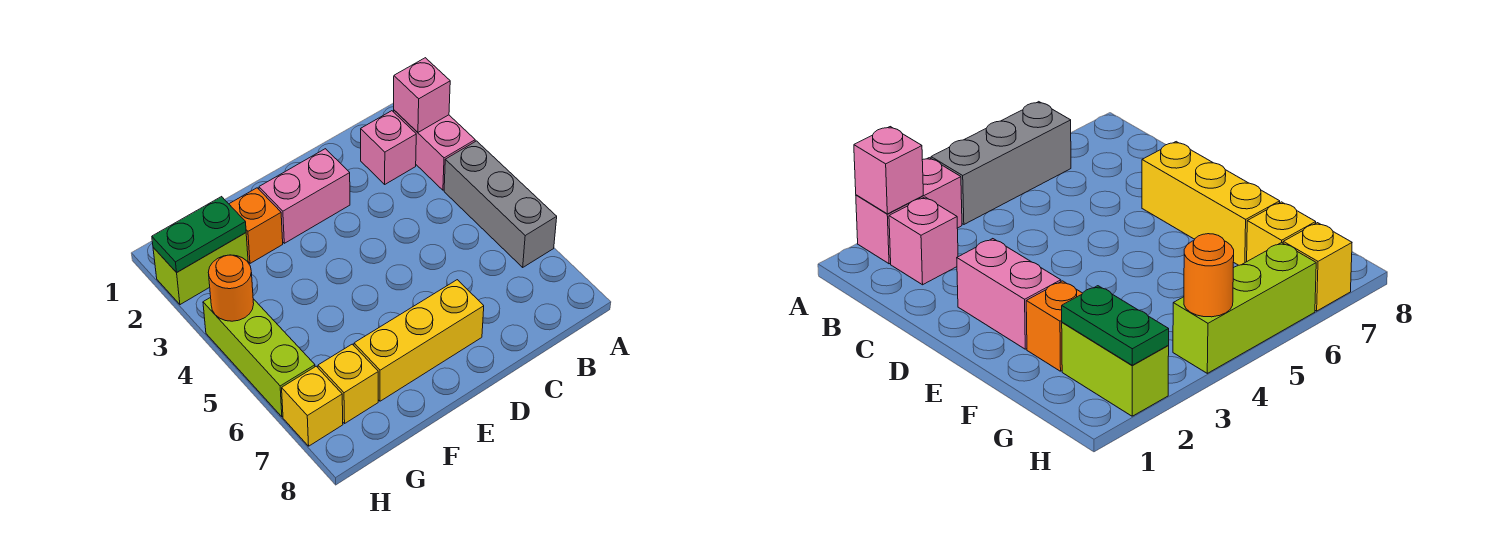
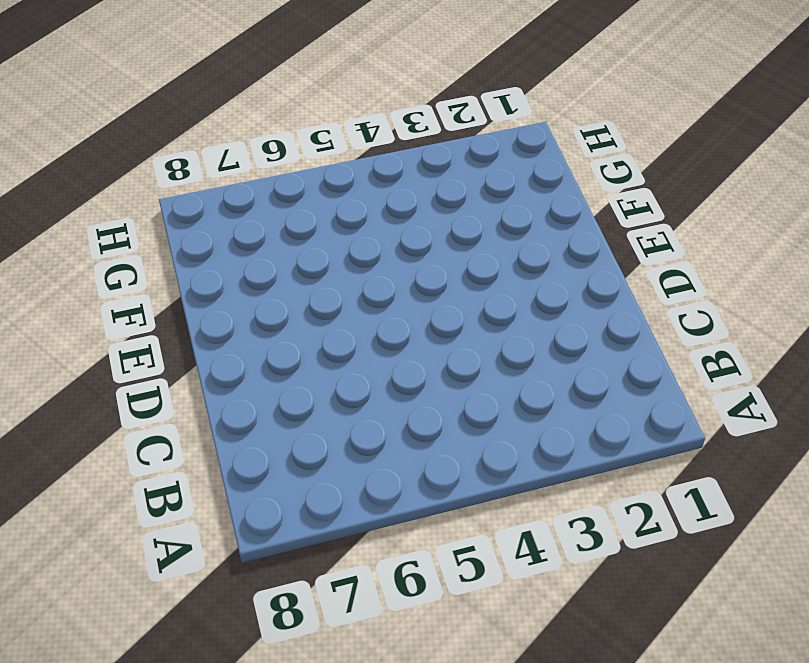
none -> pink brick A2:A3 level 1
none -> grey brick A4:A6 level 1
none -> pink brick B2 level 1

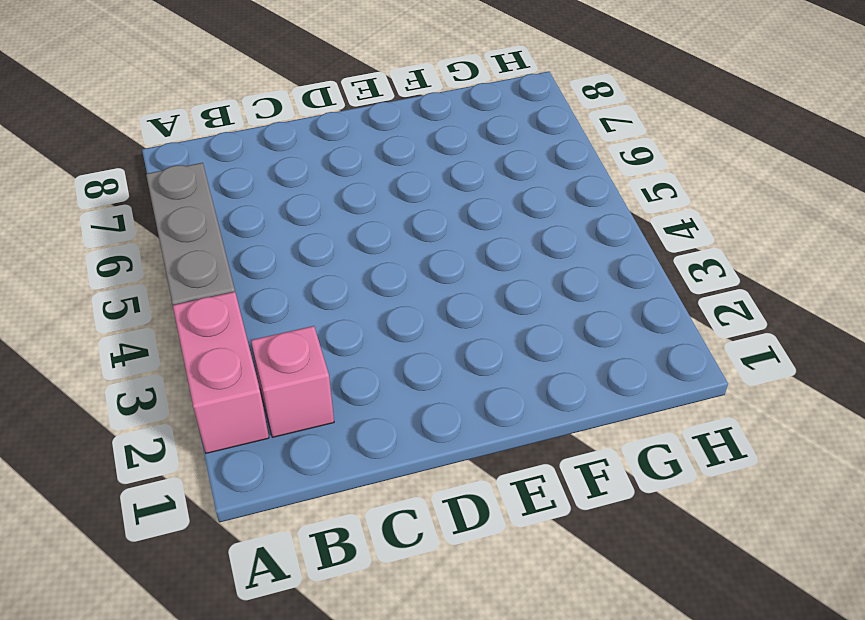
none -> pink brick D2:E2 level 1
none -> yellow brick D7:F7 level 1
none -> orange brick F2 level 1

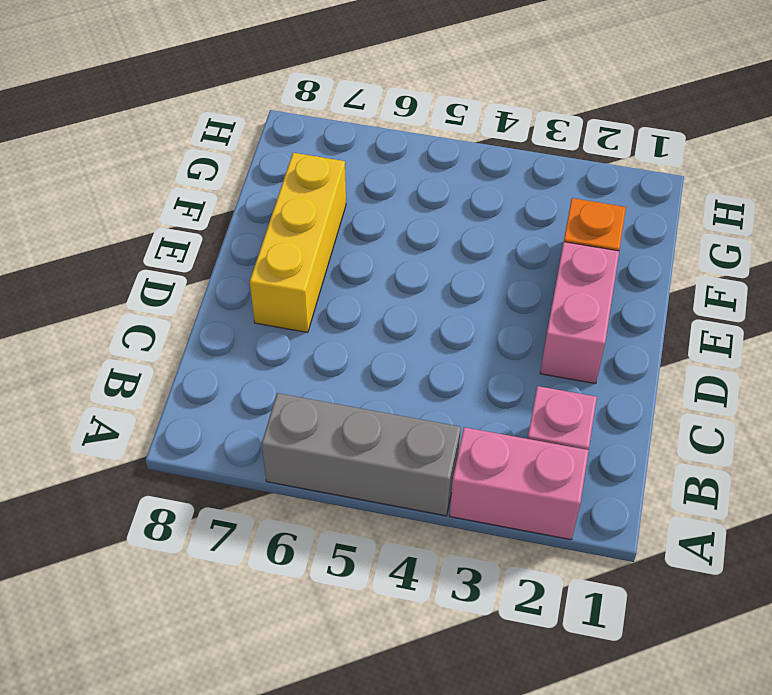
none -> lime brick G2:H2 level 1
none -> yellow brick G7 level 1
none -> lime brick H4:H6 level 1

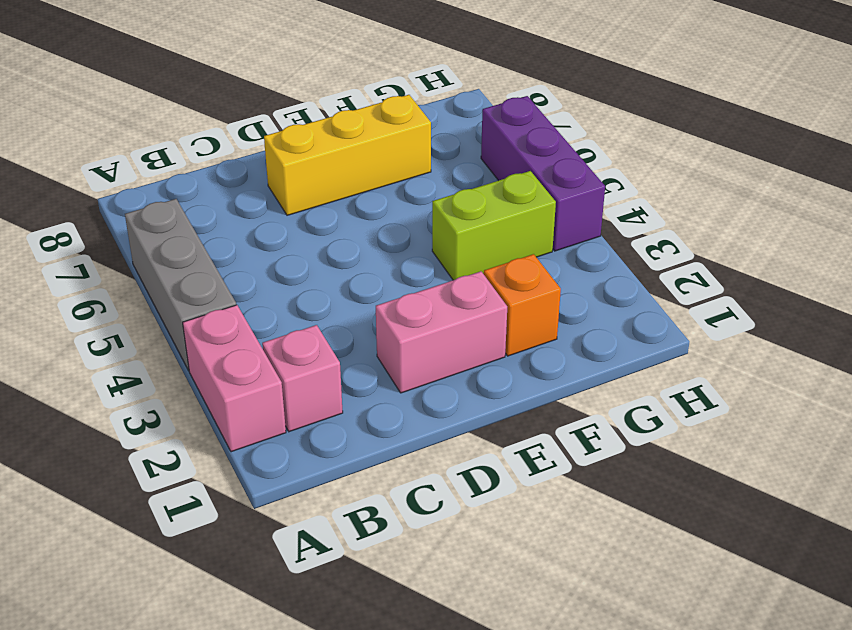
lime brick F4:G4 level 1 -> lime brick G2:H2 level 1
purple brick H4:H6 level 1 -> lime brick H4:H6 level 1
none -> yellow brick G7 level 1
none -> yellow brick H7 level 1
none -> pink brick A2 level 2

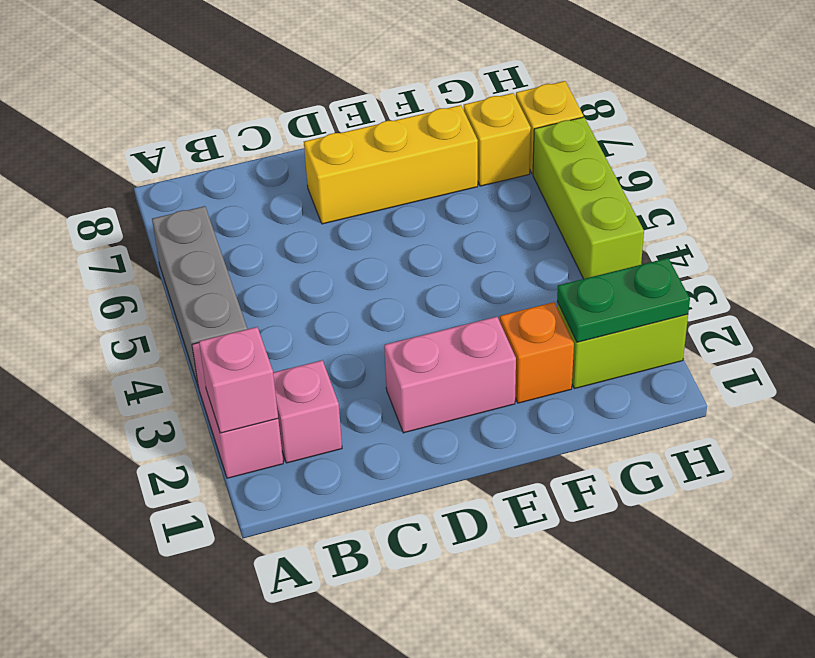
none -> orange round brick H4 level 2

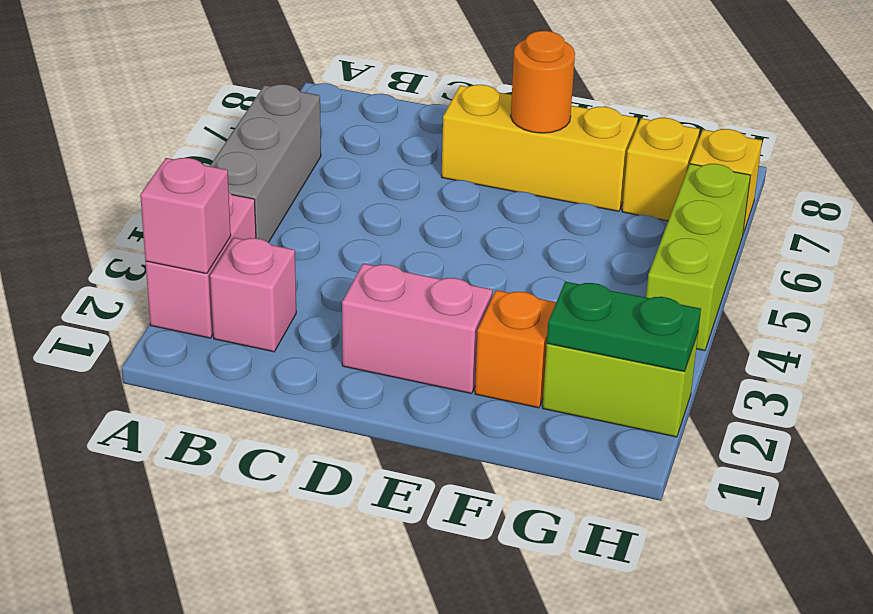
orange round brick E7 level 2 -> orange round brick H4 level 2

